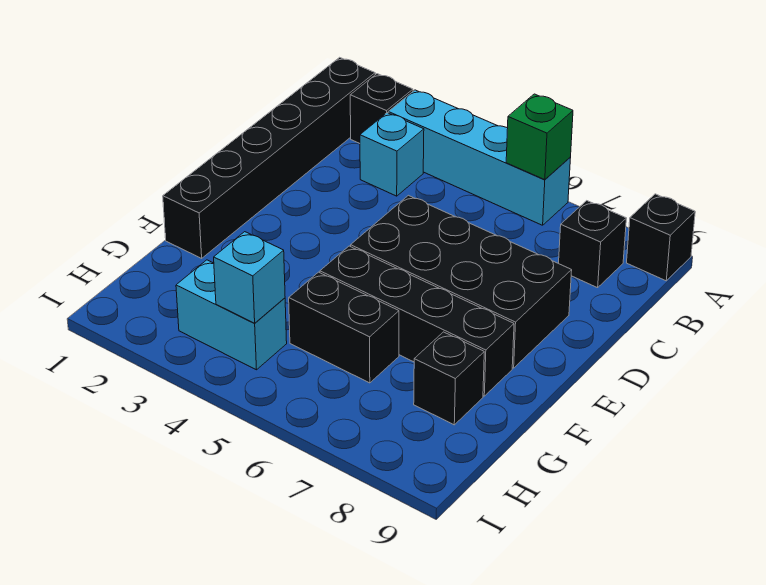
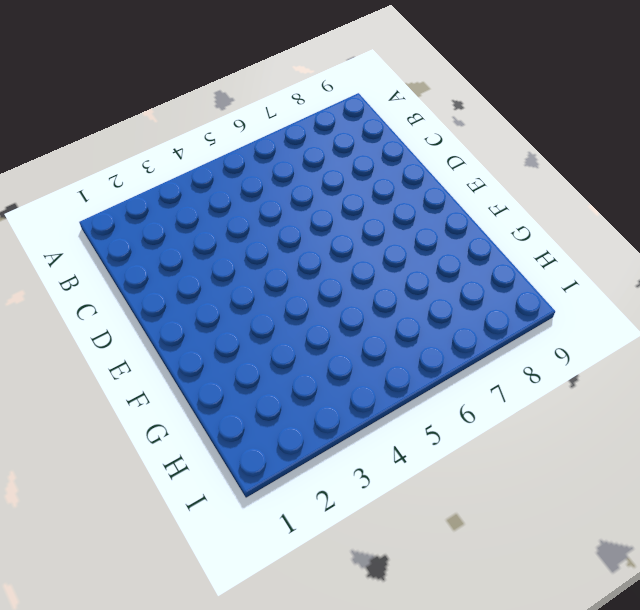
none -> black brick A1:F1 level 1
none -> black brick A2 level 1
none -> cyan brick A3:A6 level 1

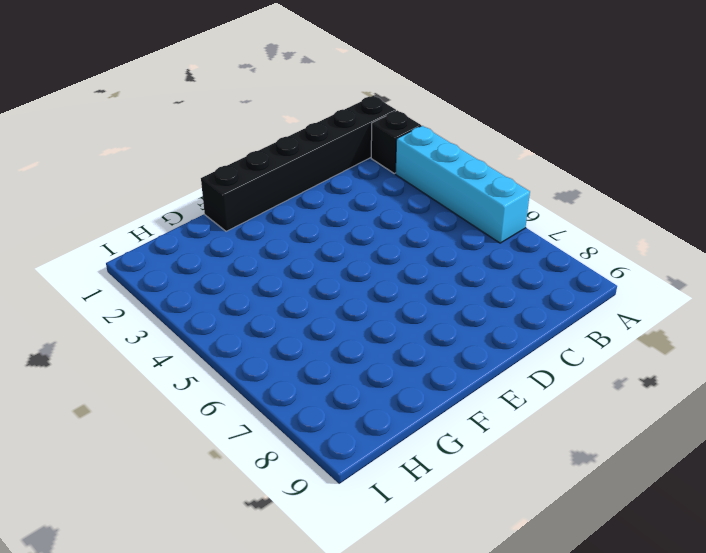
none -> black brick A9 level 1
none -> cyan brick B3 level 1
none -> black brick B8 level 1

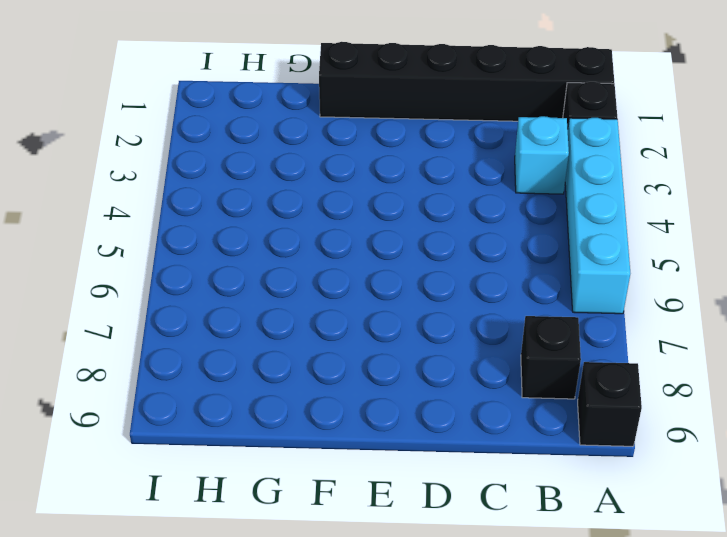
none -> black brick D5:E8 level 1
none -> black brick F5:F8 level 1
none -> black brick G5:G6 level 1

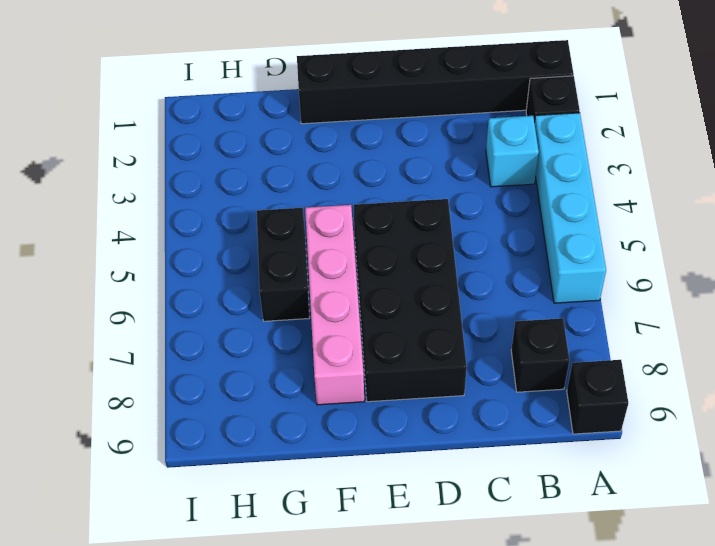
pink brick F5:F8 level 1 -> black brick F5:F8 level 1
none -> black brick G8 level 1
none -> cyan brick H3:H4 level 1
none -> green brick A6 level 2

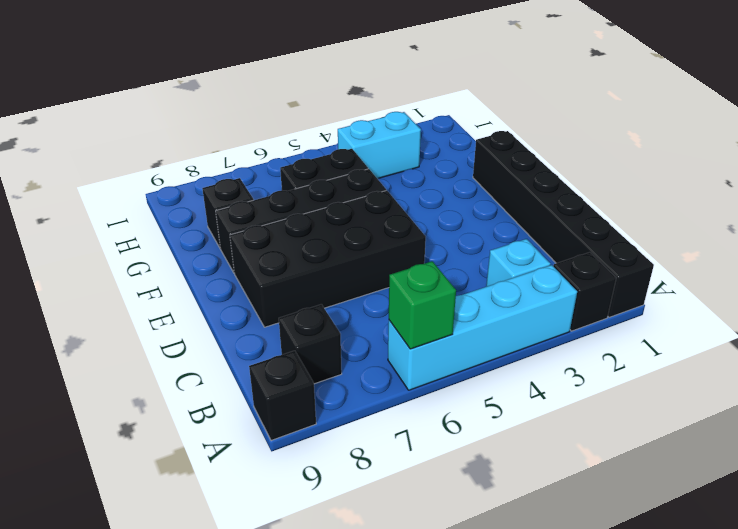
none -> cyan brick H4 level 2

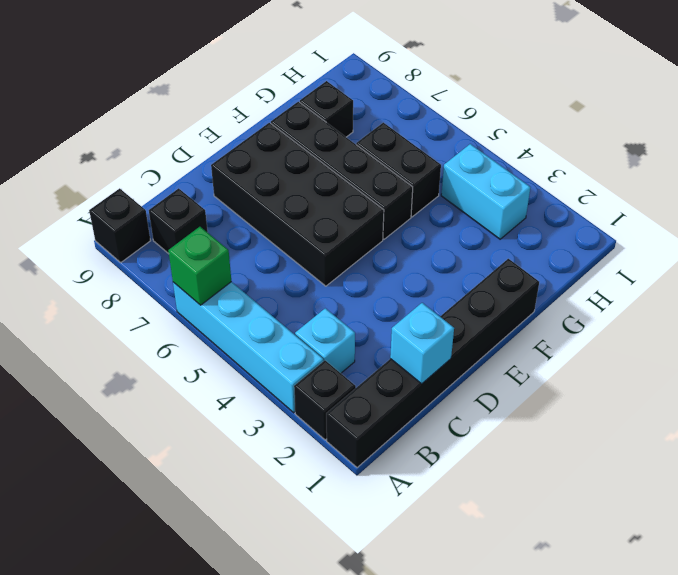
cyan brick C1 level 2 -> cyan brick H4 level 2

